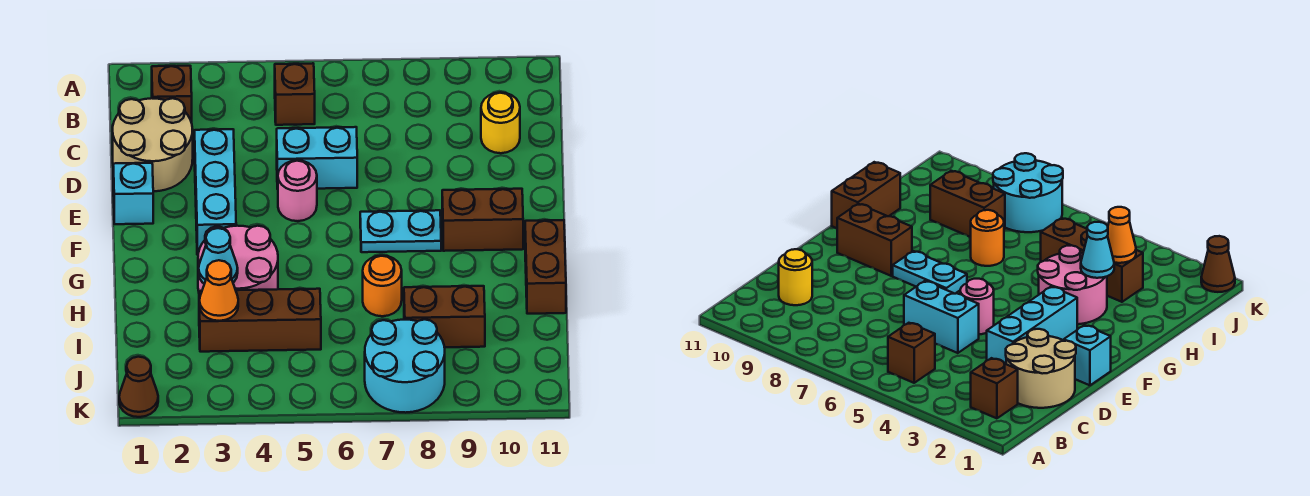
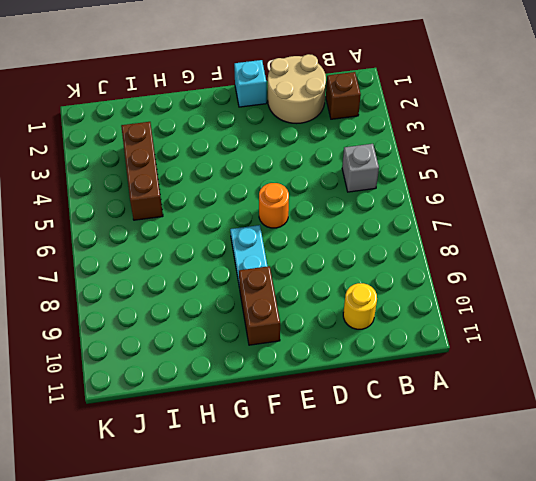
grey brick B5 level 1 -> brown brick B5 level 1
orange round brick E6 level 1 -> orange round brick H7 level 1
none -> cyan brick D3:F3 level 1
none -> cyan brick D5:D6 level 1
none -> pink round brick E5 level 1

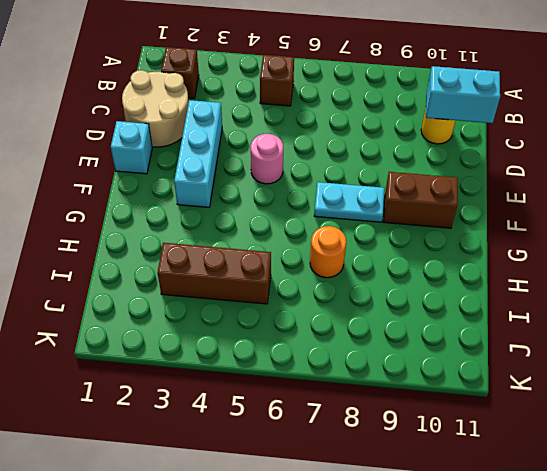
cyan brick C10:C11 level 2 -> cyan brick D5:D6 level 1
none -> pink round brick G3:H4 level 1
none -> brown brick G11:H11 level 1
none -> brown brick I8:I9 level 1

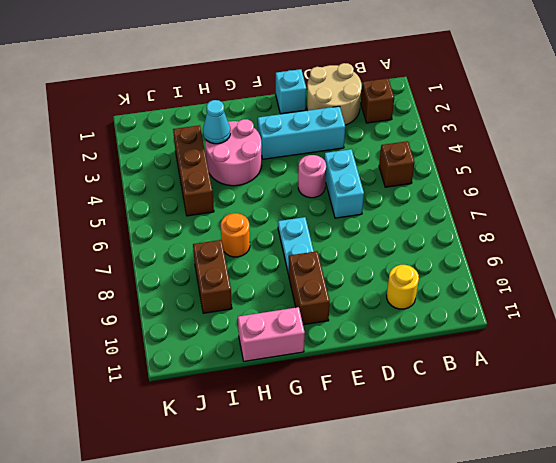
pink brick G11:H11 level 1 -> brown brick G11:H11 level 1
none -> cyan round brick J7:K8 level 1
none -> brown cone K1 level 1
none -> orange cone I3 level 2

